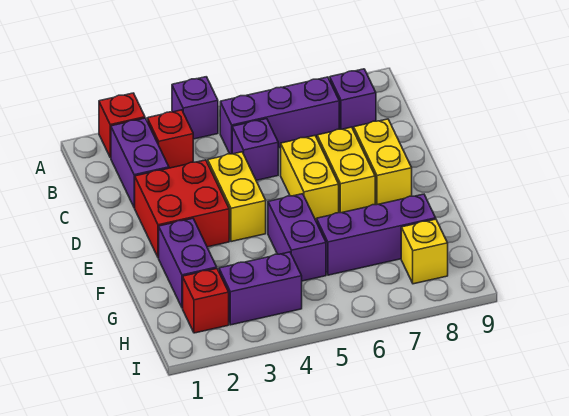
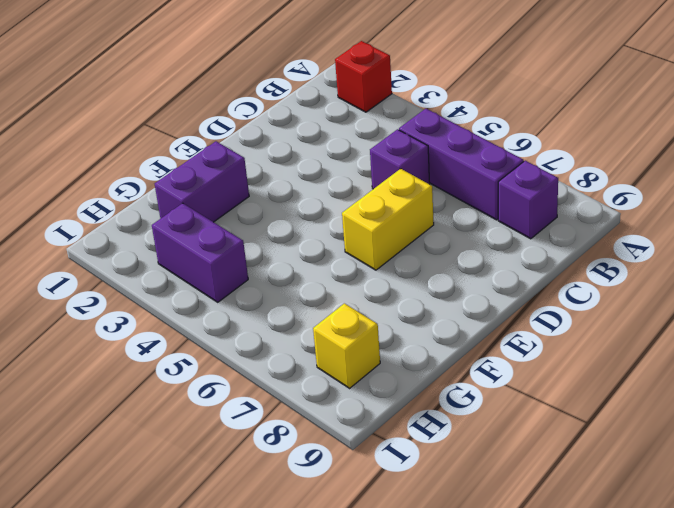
none -> purple brick A4 level 1
none -> purple brick B2:C2 level 1
none -> red brick B3 level 1

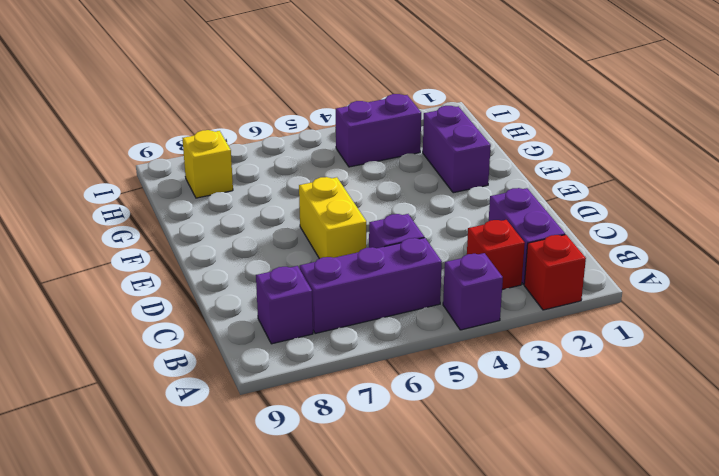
none -> red brick D2:E3 level 1
none -> yellow brick D4:E4 level 1
none -> yellow brick D7:E7 level 1

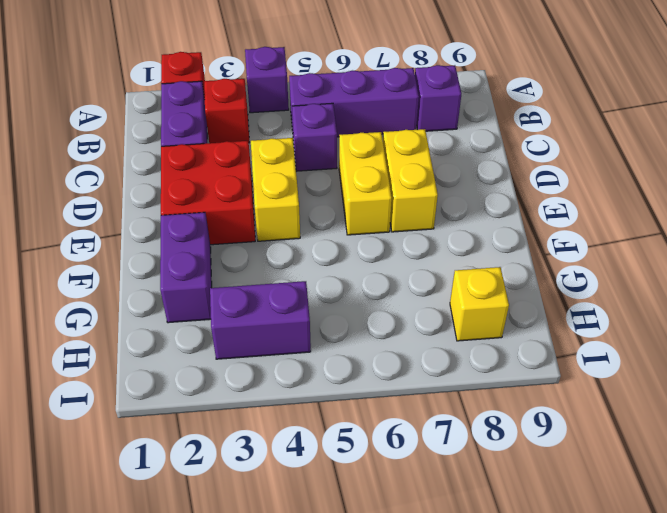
none -> yellow brick D8:E8 level 1
none -> purple brick F5:G5 level 1
none -> purple brick G6:G8 level 1

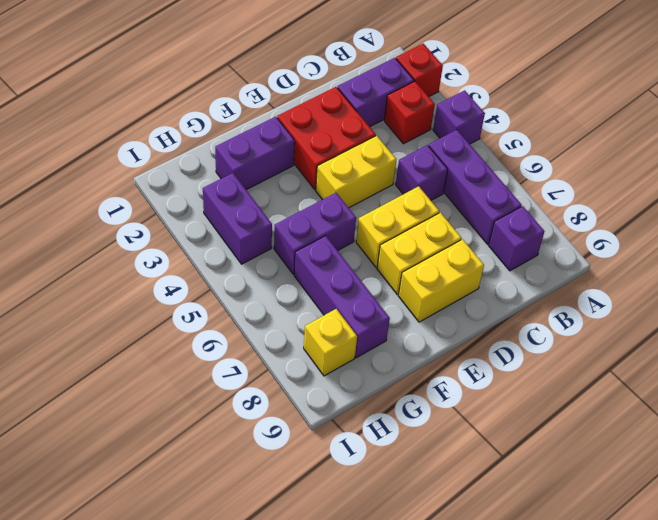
none -> red brick H2 level 1

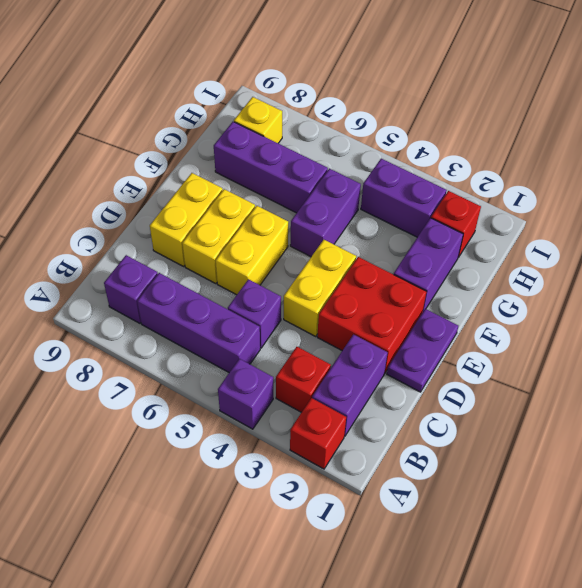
purple plate D1:E1 level 1 -> none

